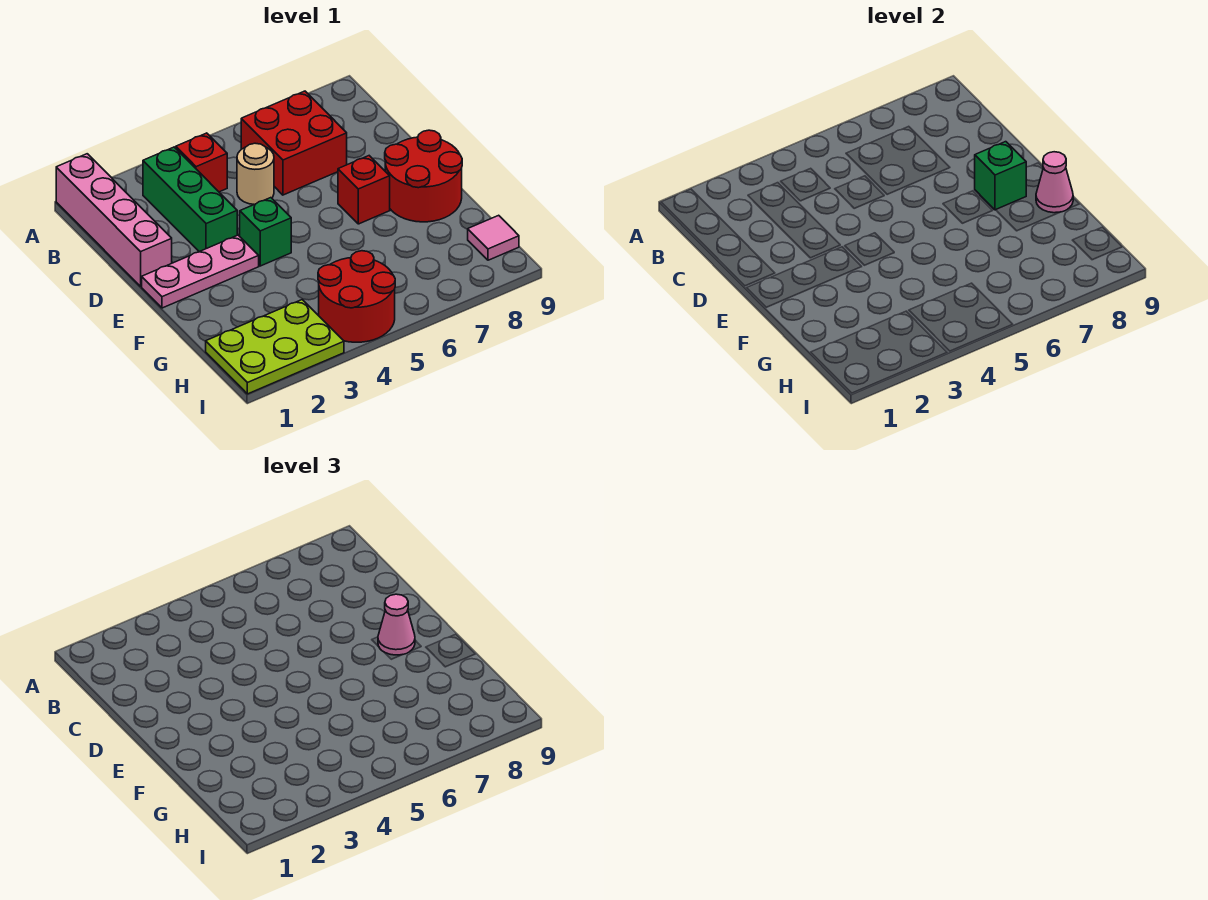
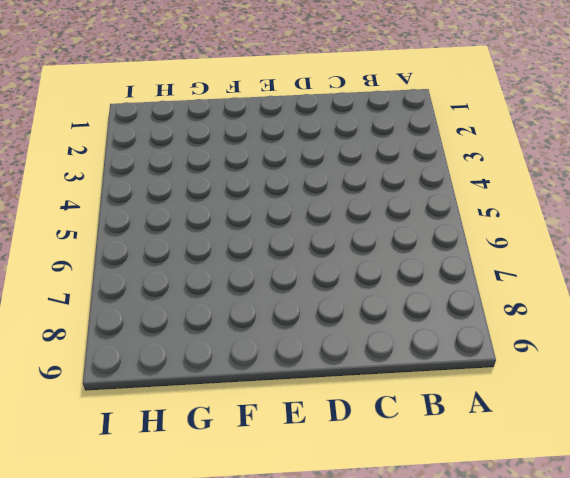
none -> pink brick A1:D1 level 1
none -> green brick B3:D3 level 1
none -> red brick B4 level 1

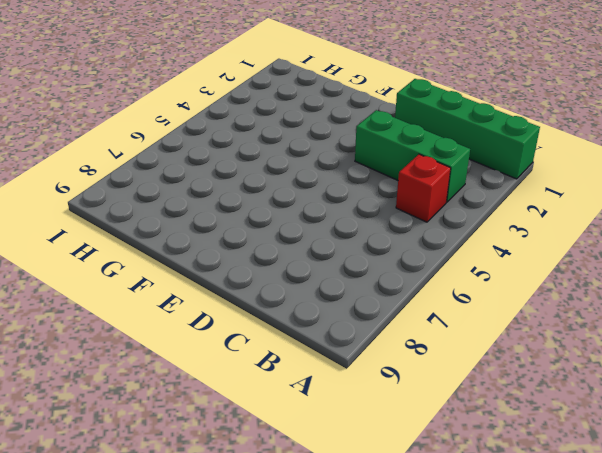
green brick A1:D1 level 1 -> pink brick A1:D1 level 1
none -> red brick B6:C7 level 1
none -> tan round brick C5 level 1
none -> pink plate E1:E3 level 1

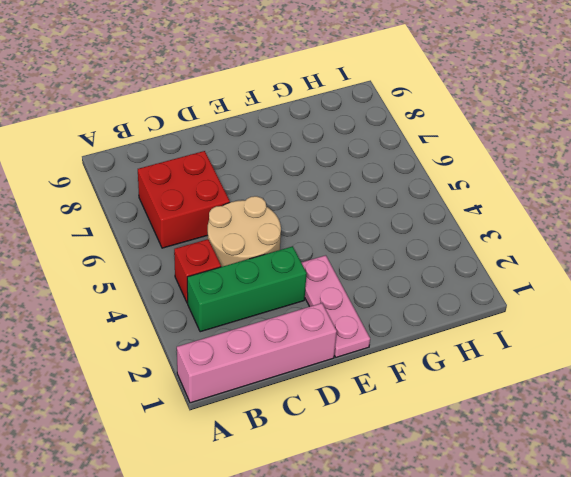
tan round brick C4:D5 level 1 -> tan round brick C5 level 1
none -> green brick E4 level 1
none -> red brick E7 level 1
none -> red round brick E8:F9 level 1

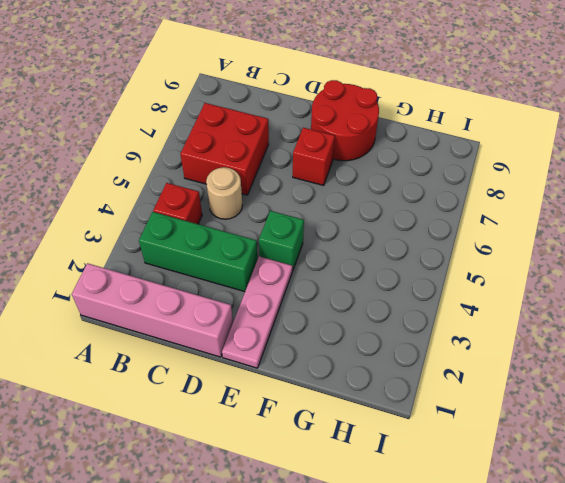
none -> lime plate H1:I3 level 1
none -> red round brick H4:I5 level 1
none -> pink tile H9 level 1

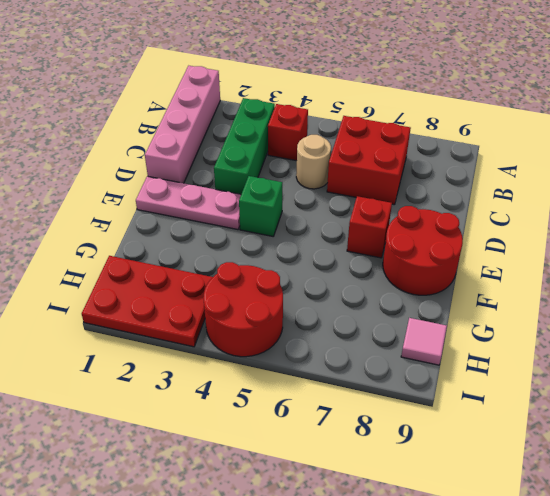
red plate H1:I3 level 1 -> lime plate H1:I3 level 1
none -> green brick E8 level 2
none -> pink cone F9 level 2
none -> pink cone E8 level 3

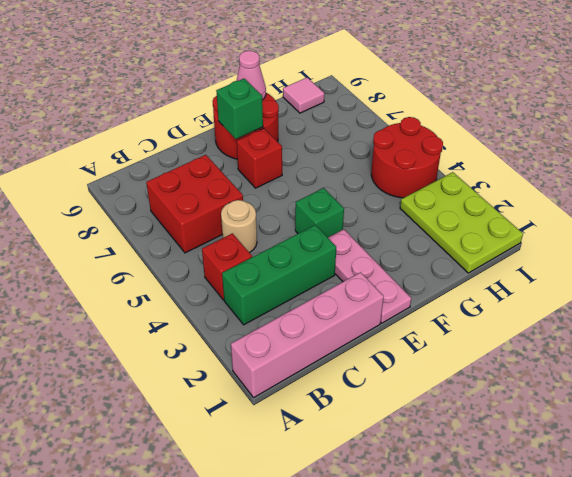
none -> pink cone E8 level 3

